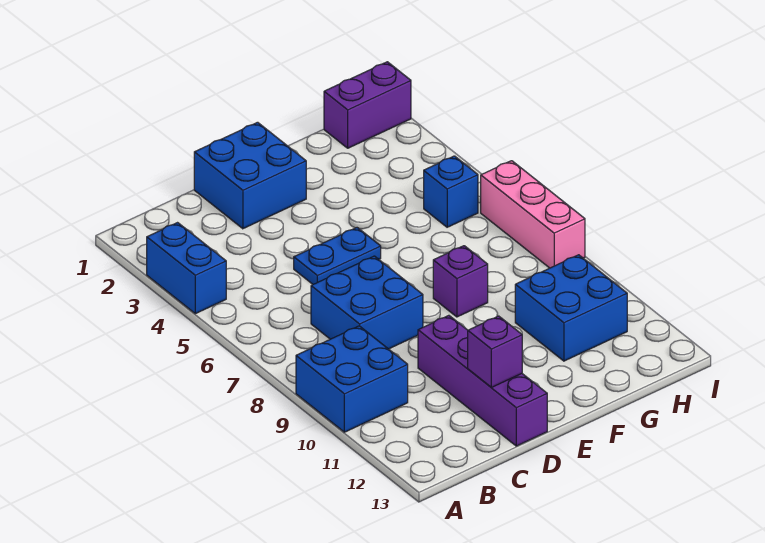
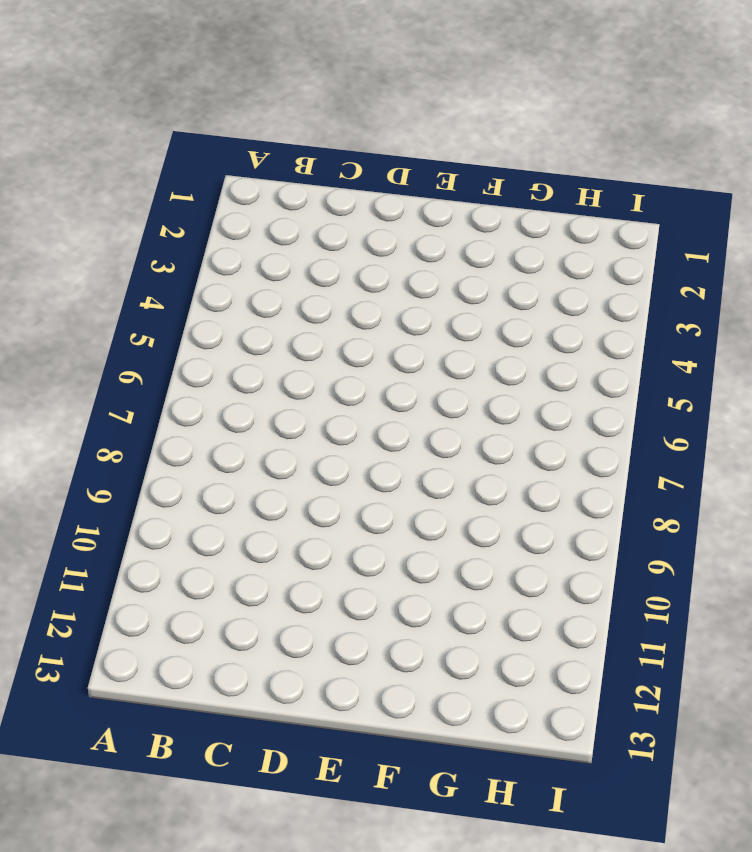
none -> blue brick A3:A4 level 1
none -> blue brick A9:B10 level 1
none -> blue brick C7:D8 level 1

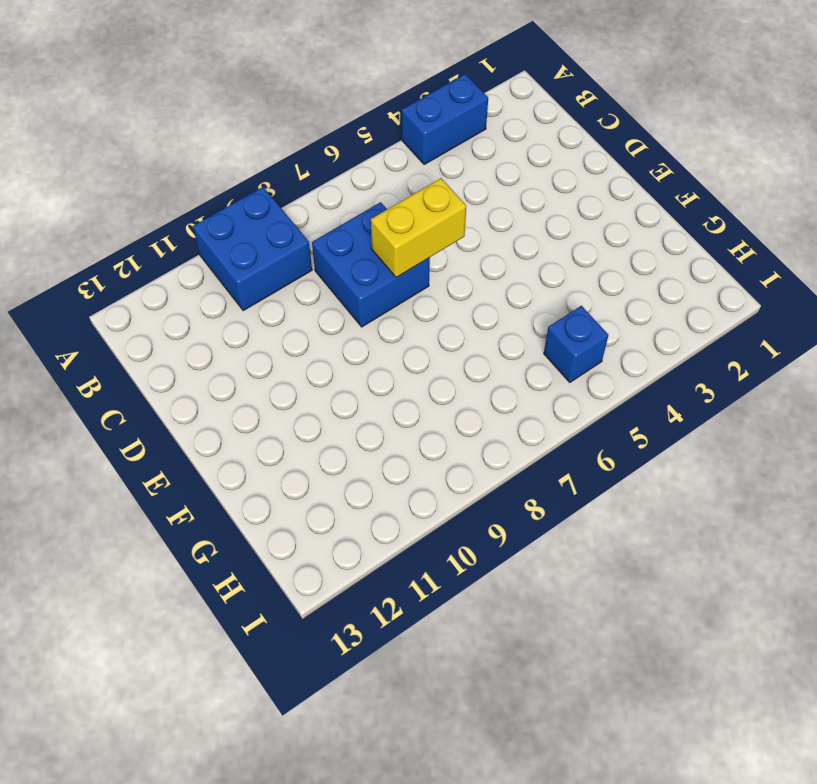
yellow brick D6:D7 level 2 -> none
none -> blue brick D1:E2 level 1
none -> blue plate D5:E5 level 1
none -> purple brick D10:D13 level 1

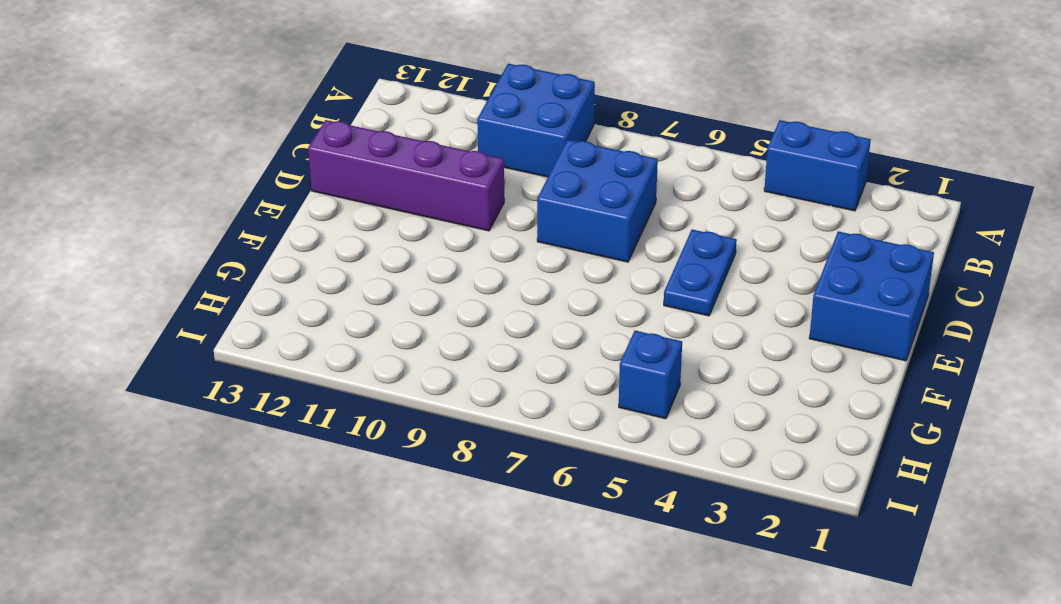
none -> purple brick F8 level 1
none -> blue brick G10:H11 level 1
none -> purple brick H1:I1 level 1

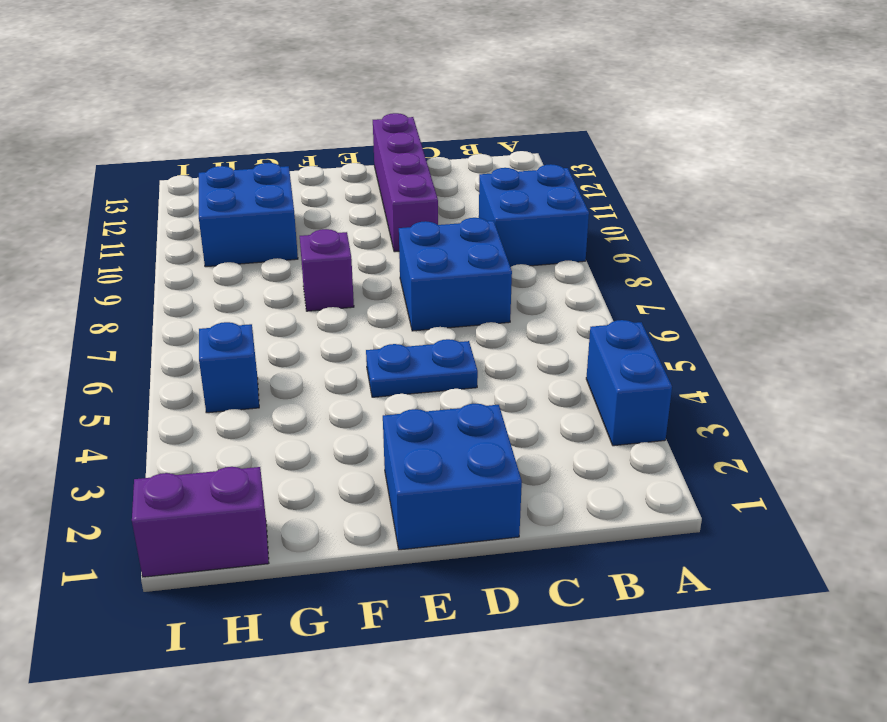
none -> pink brick I6:I8 level 1
none -> purple brick D12 level 2

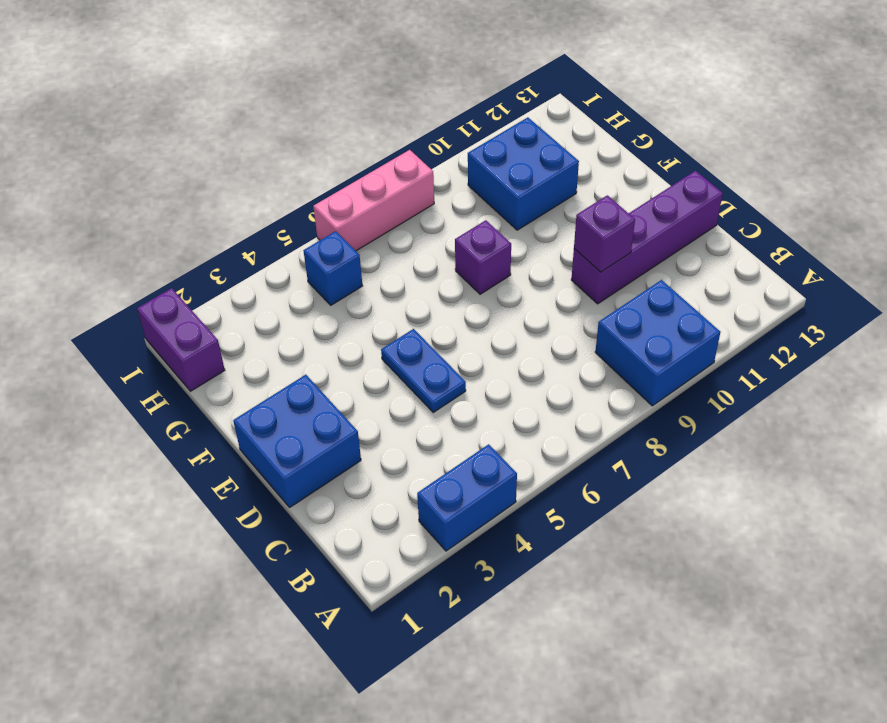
purple brick D10 level 2 -> purple brick D12 level 2
none -> blue brick C7:D8 level 1

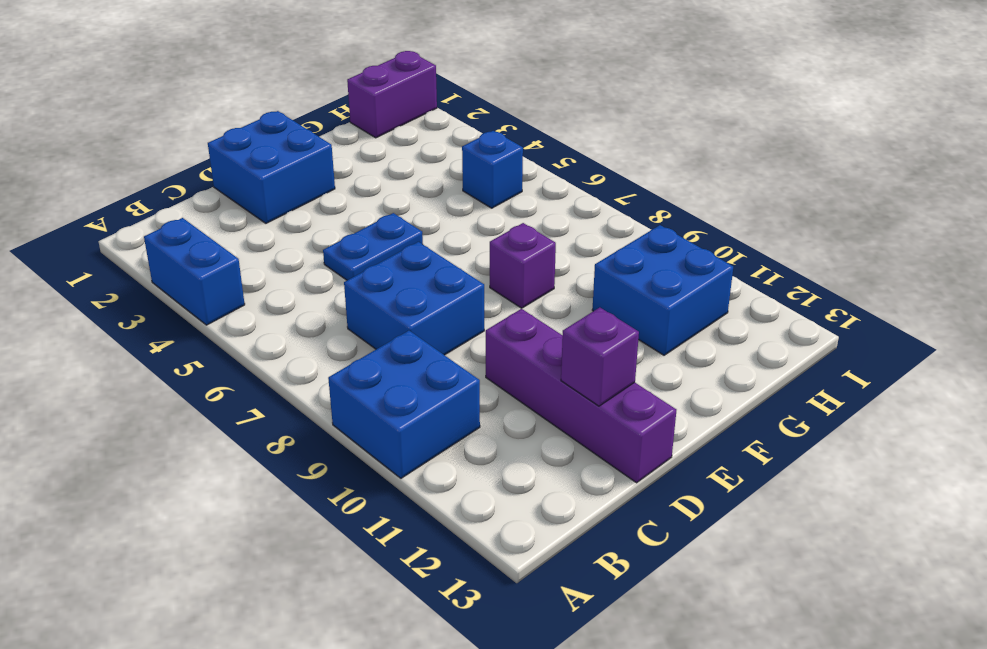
none -> pink brick I6:I8 level 1

